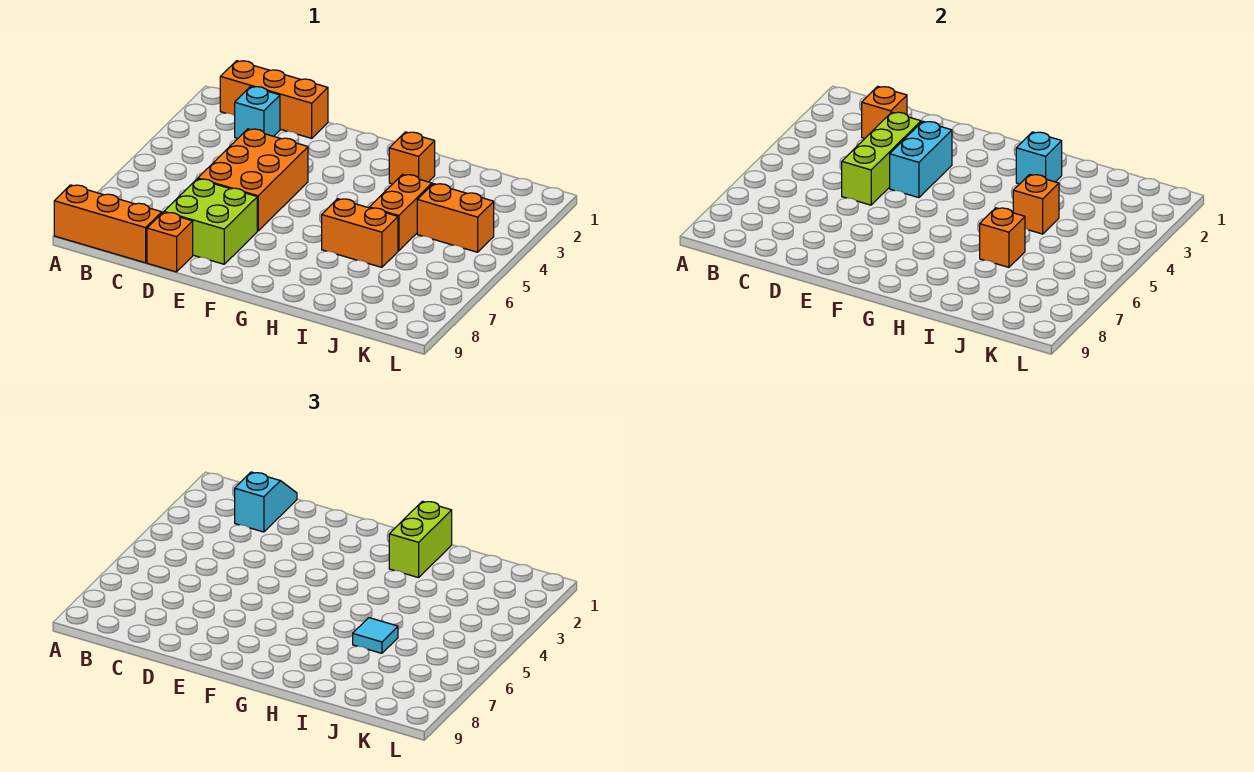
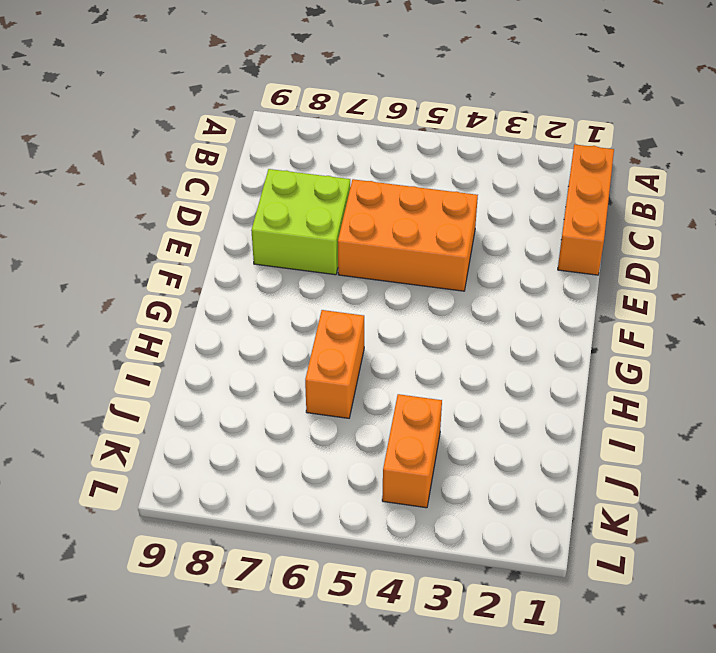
none -> orange brick A9:C9 level 1
none -> cyan brick C2 level 1
none -> orange brick D9 level 1

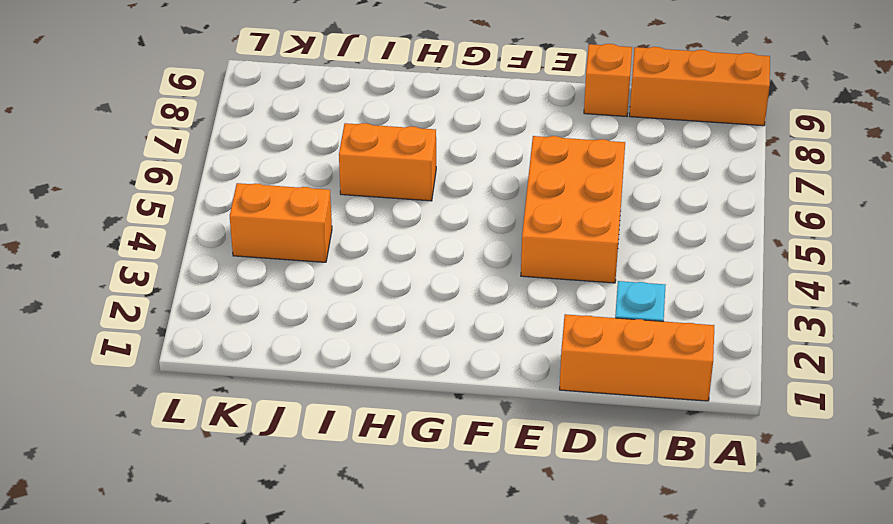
none -> lime brick D7:E8 level 1
none -> orange brick H2 level 1
none -> orange brick I4:I5 level 1

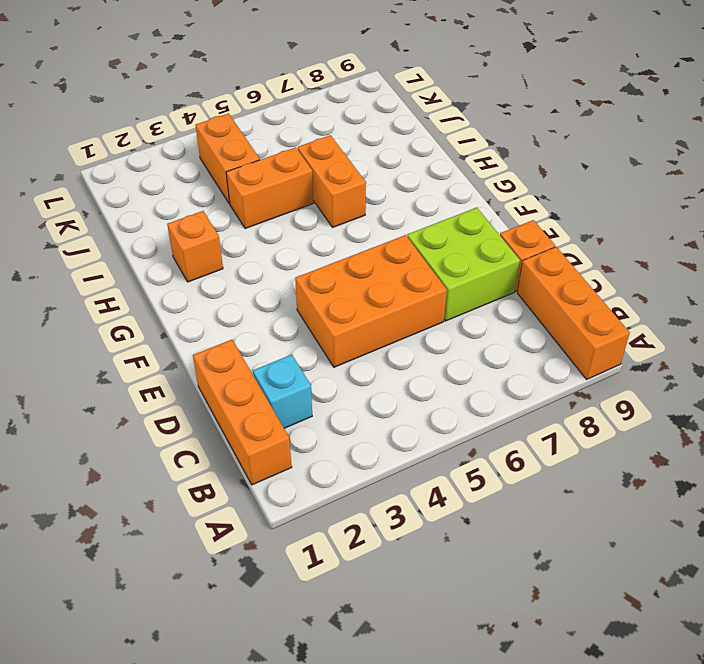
none -> orange brick C2 level 2
none -> lime brick D3:D5 level 2
none -> cyan brick E3:E4 level 2

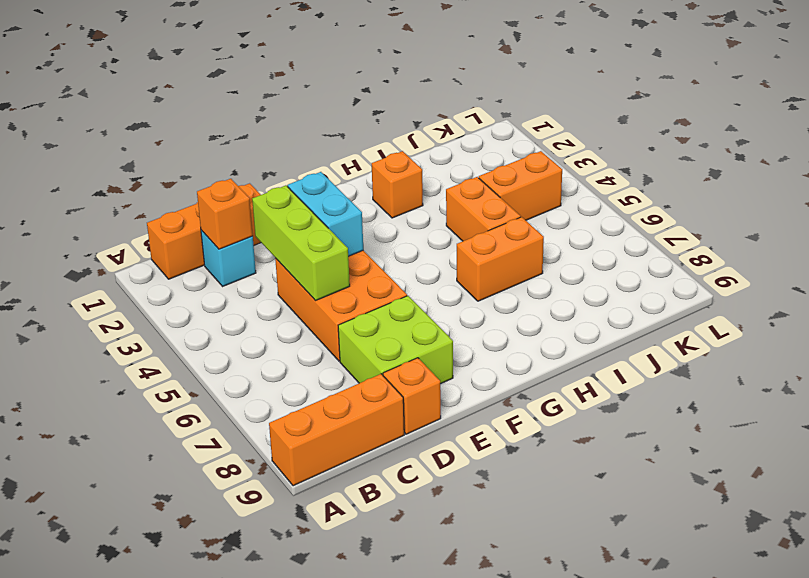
none -> cyan brick H2 level 2
none -> orange brick I4 level 2
none -> orange brick I6 level 2

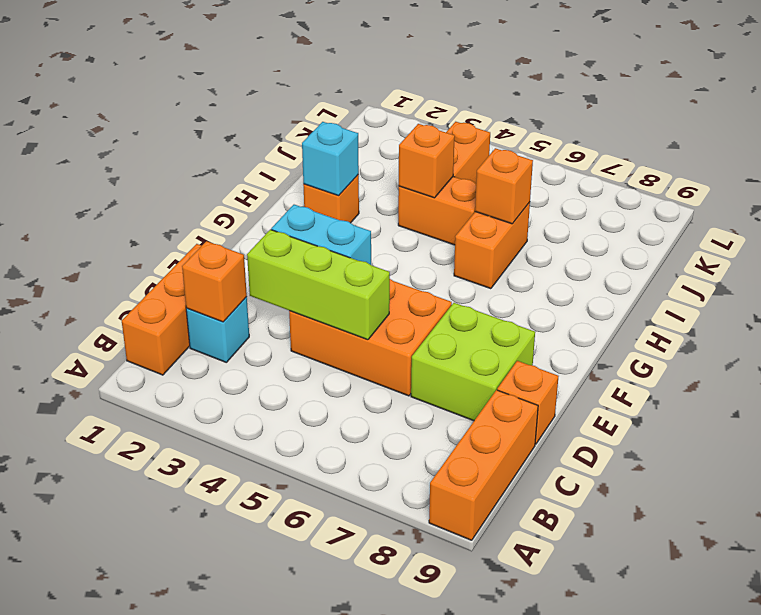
none -> cyan slope C1:C2 level 3 top 2
none -> lime brick H1:H2 level 3
none -> cyan tile I6 level 3

